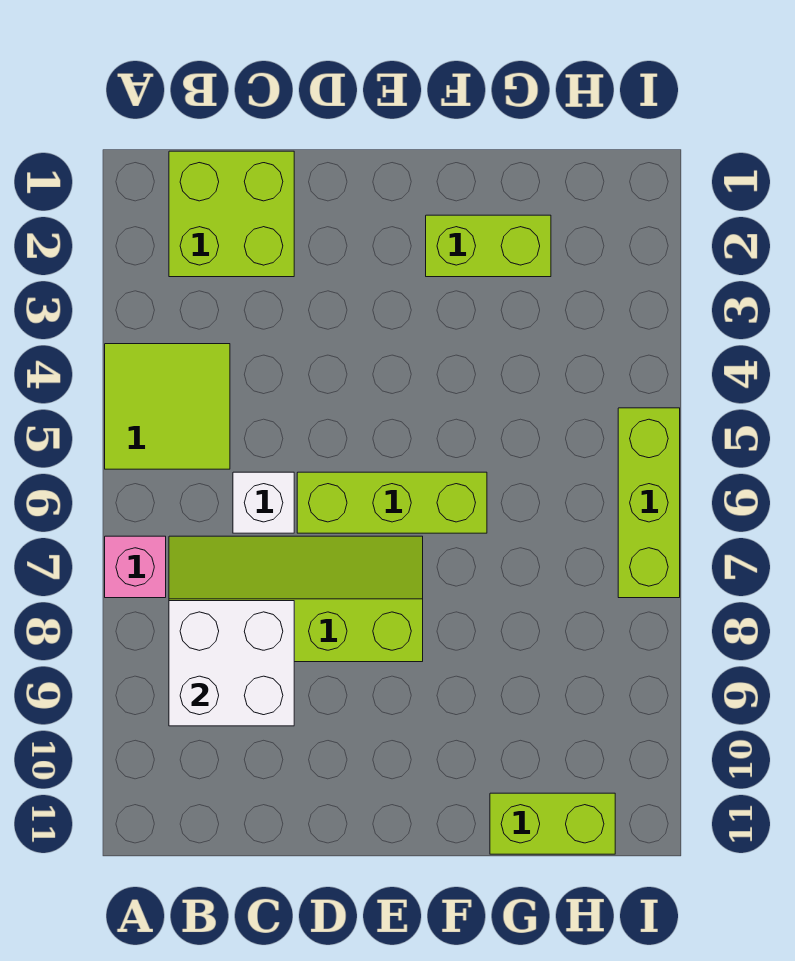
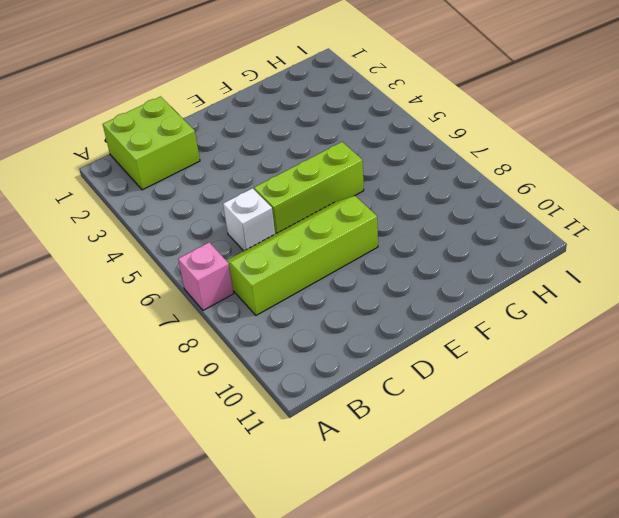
none -> lime tile A4:B5 level 1
none -> lime brick F2:G2 level 1

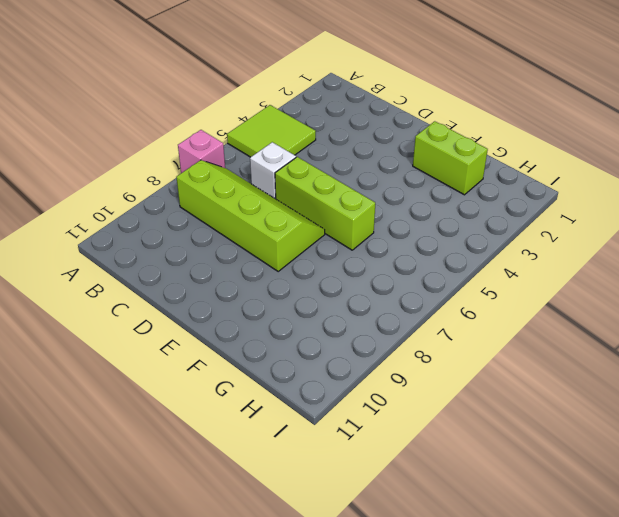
none -> lime brick B1:C2 level 1
none -> lime brick G11:H11 level 1

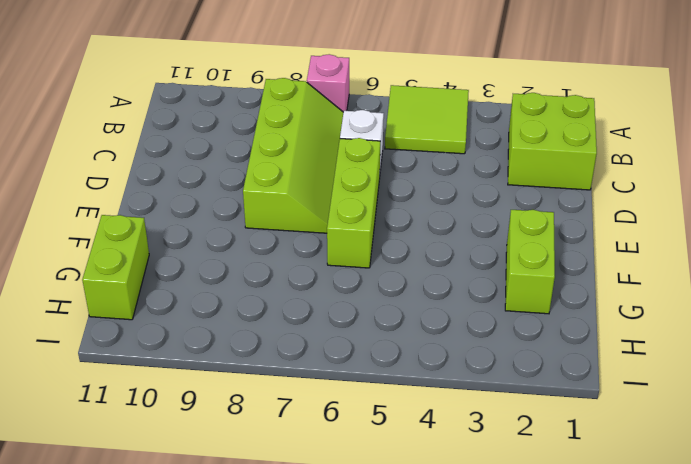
none -> lime brick I5:I7 level 1
none -> white brick B8:C9 level 2

